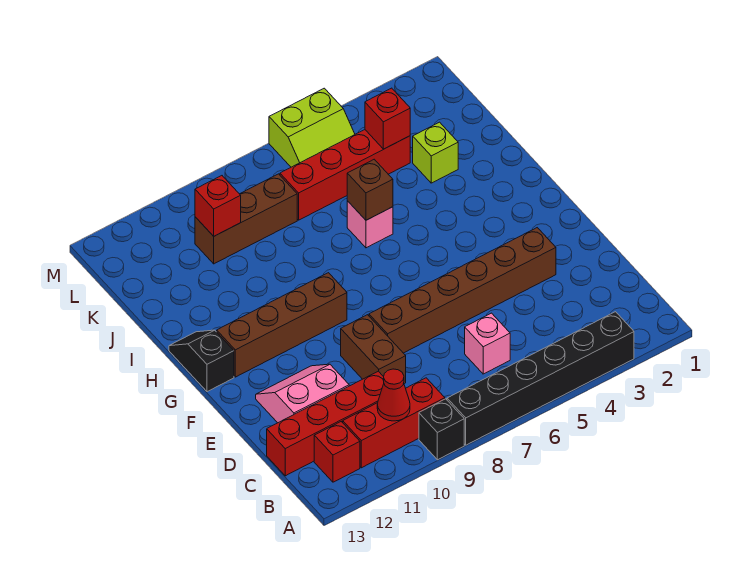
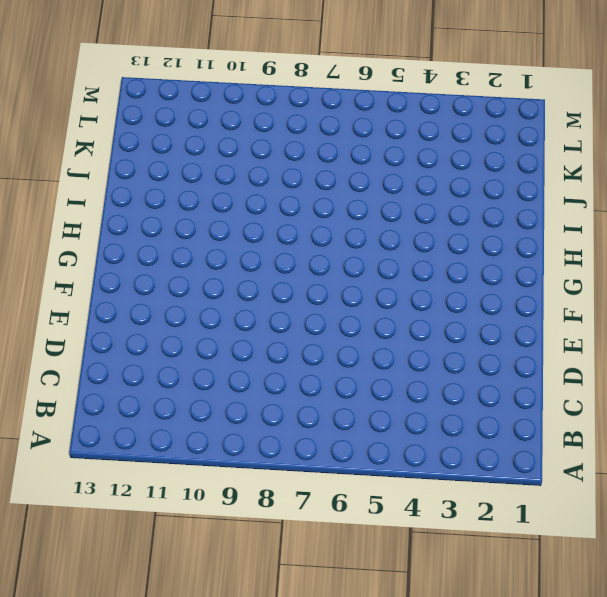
none -> black brick A3:A8 level 1
none -> black brick A9 level 1
none -> red brick B9:B11 level 1

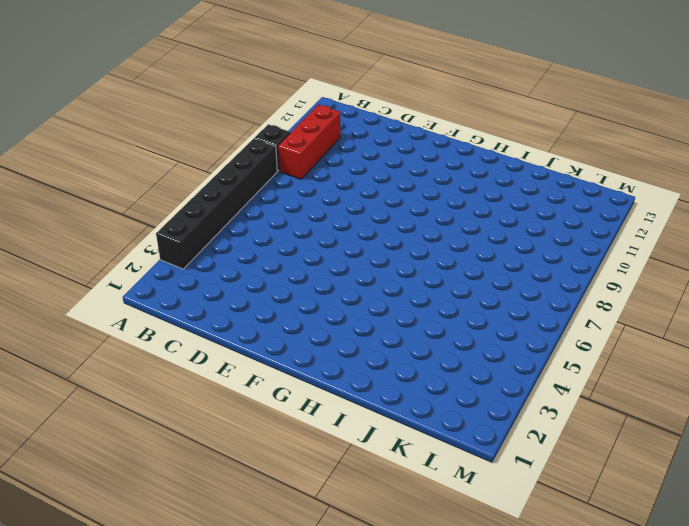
none -> red brick B12 level 1
none -> pink brick C6 level 1
none -> red brick C10:C13 level 1

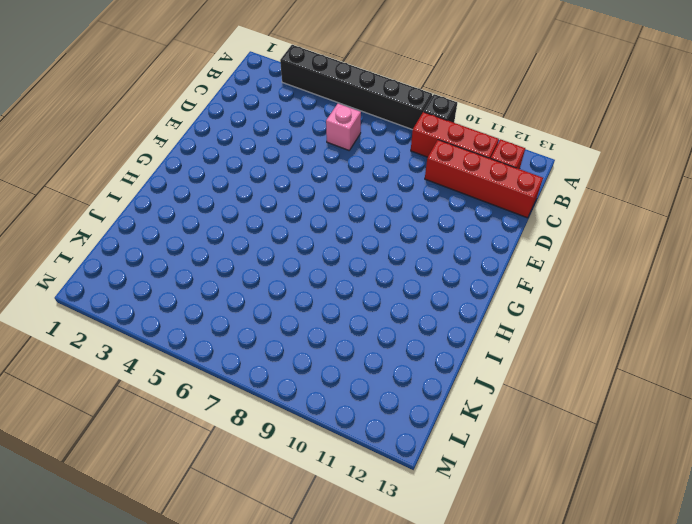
none -> brown brick D9:E9 level 1
none -> pink slope D11:E12 level 1 top D
none -> brown brick E3:E8 level 1

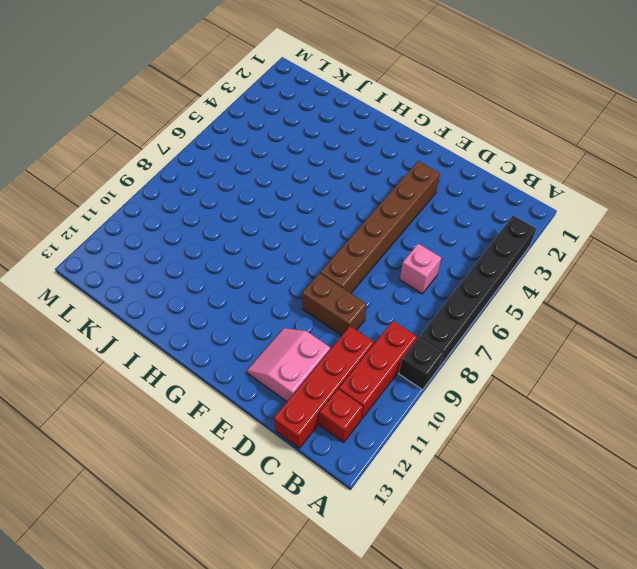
none -> brown brick G9:G12 level 1
none -> black slope G13:H13 level 1 top G
none -> pink brick I6 level 1

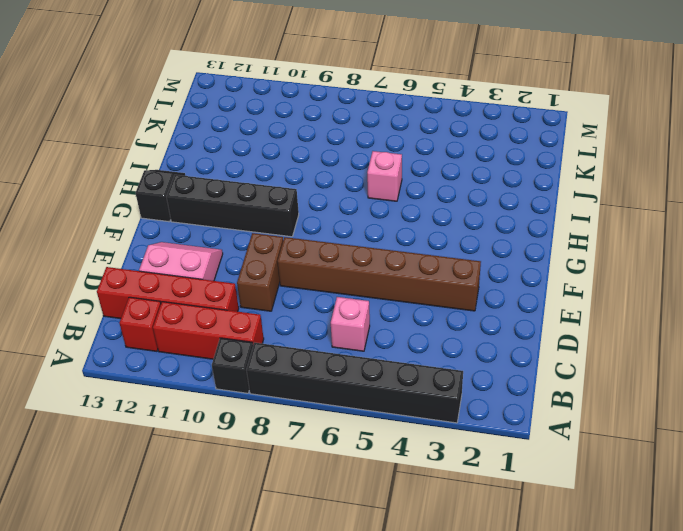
black brick G9:G12 level 1 -> brown brick G9:G12 level 1
none -> lime brick J3 level 1
none -> red brick K4:K7 level 1
none -> brown brick K8:K10 level 1

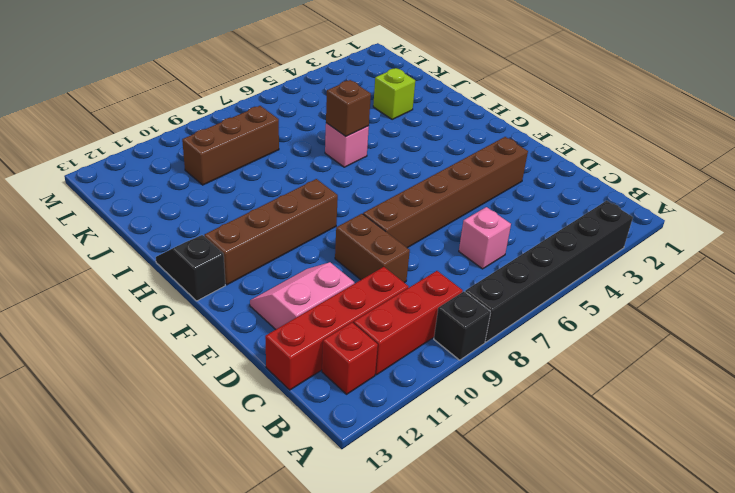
none -> red brick K4:K7 level 1
none -> lime slope L5:M6 level 1 top M
none -> red cone B10 level 2

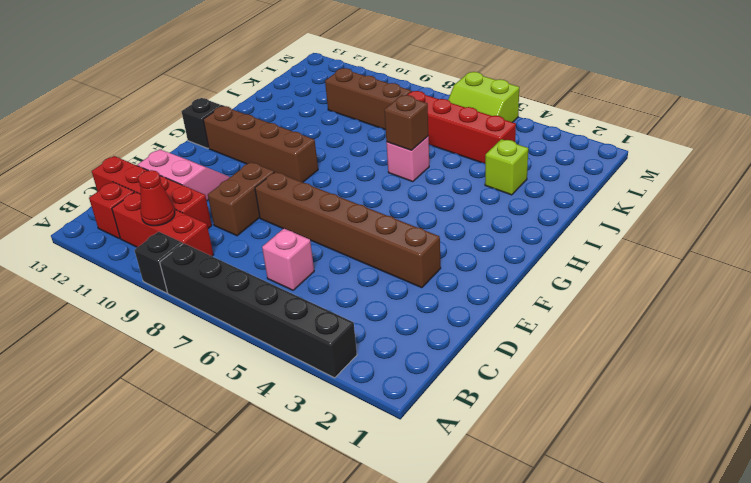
none -> red brick K4 level 2
none -> red brick K10 level 2

